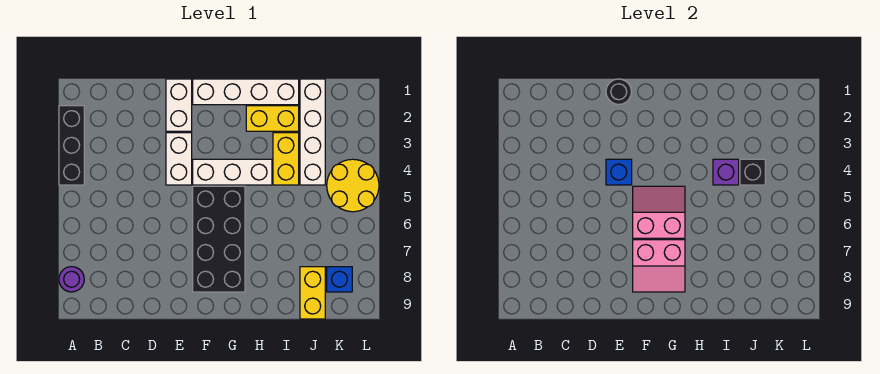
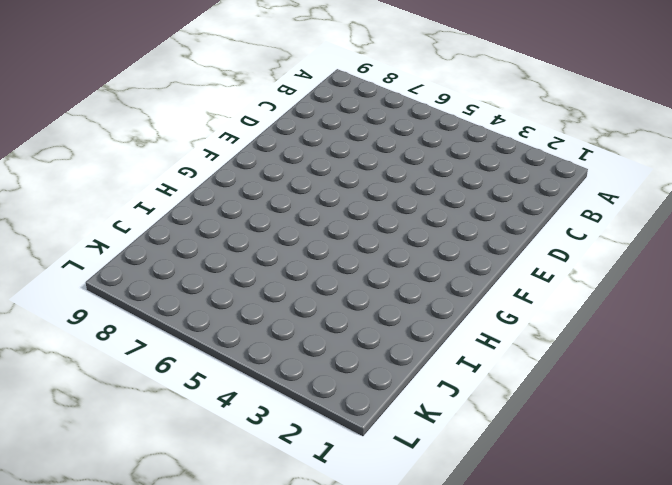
none -> black brick A2:A4 level 1
none -> purple round brick A8 level 1
none -> white brick E1:E2 level 1

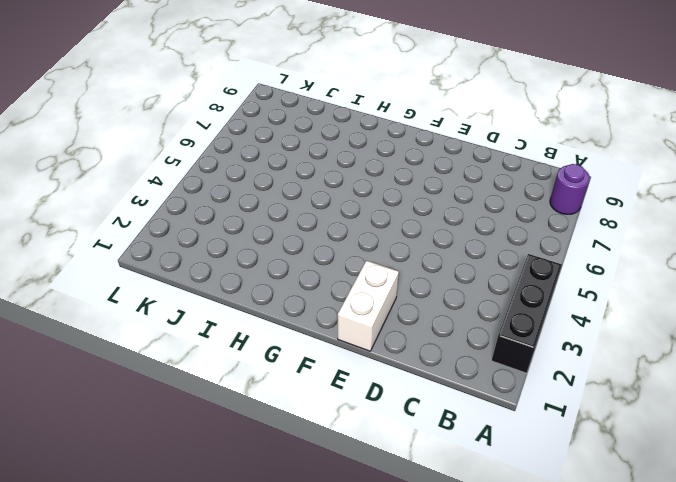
none -> white brick E3:E4 level 1
none -> white brick F1:I1 level 1
none -> white brick F4:H4 level 1

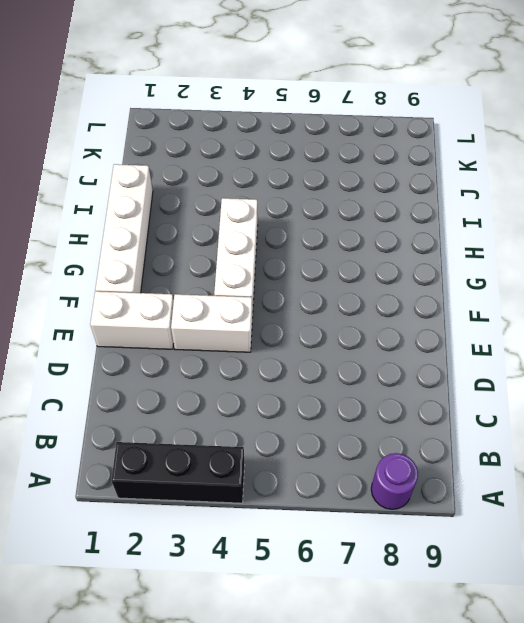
none -> black brick F5:G8 level 1
none -> yellow brick H2:I2 level 1
none -> yellow brick I3:I4 level 1

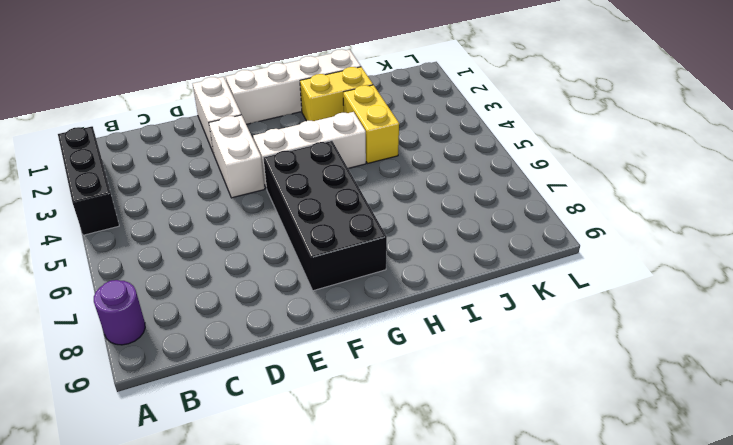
none -> white brick J1:J4 level 1
none -> yellow brick J8:J9 level 1
none -> yellow round brick K4:L5 level 1

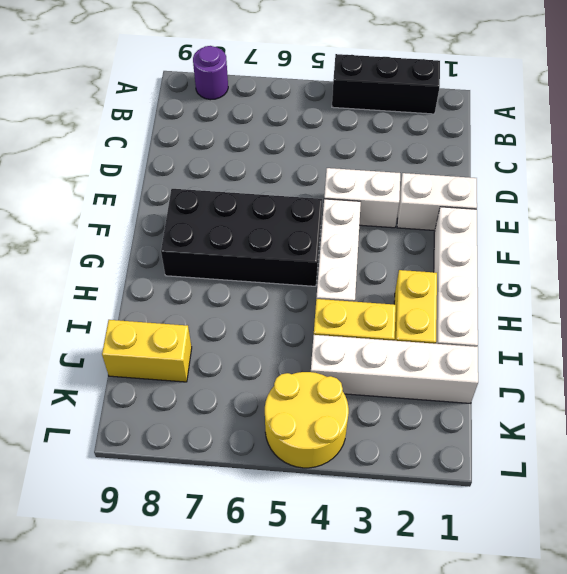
none -> blue brick K8 level 1
none -> black round brick E1 level 2
none -> blue brick E4 level 2

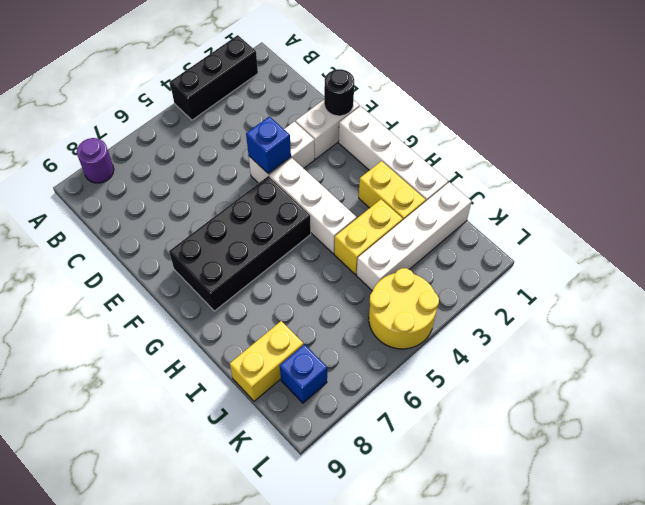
none -> pink slope F5:G6 level 2 top 6
none -> pink slope F7:G8 level 2 top 7
none -> purple brick I4 level 2

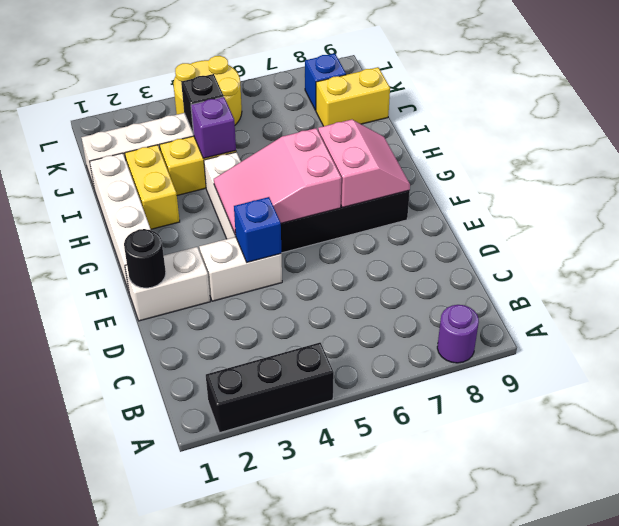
pink slope F4:G6 level 2 top 6 -> pink slope F5:G6 level 2 top 6

